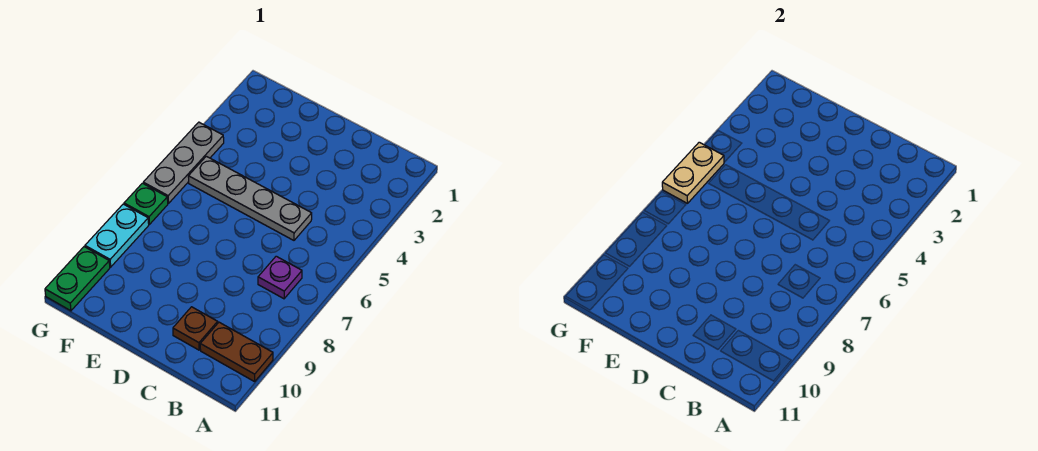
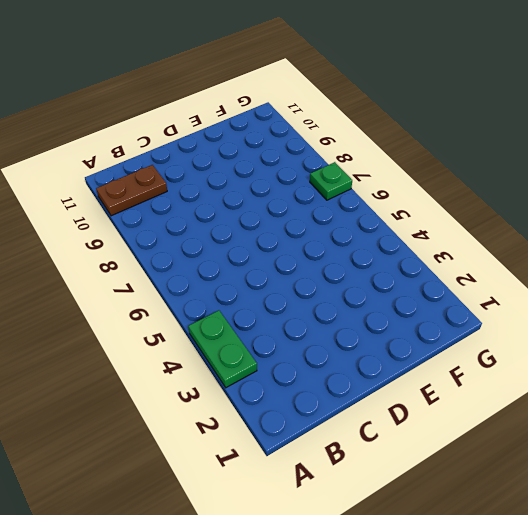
green plate A3:A4 level 1 -> green plate G10:G11 level 1
none -> purple plate B7 level 1
none -> grey plate C5:F5 level 1

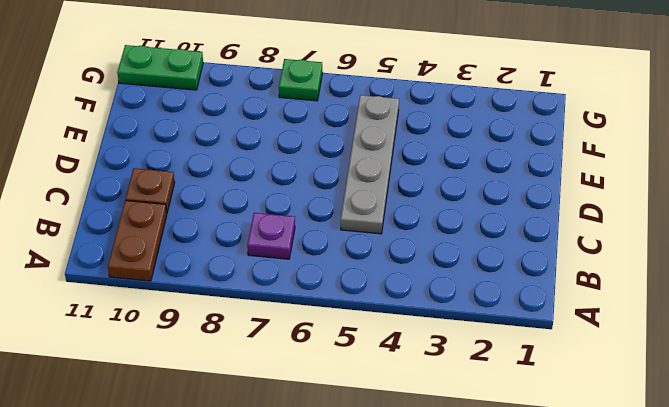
none -> grey plate G4:G6 level 1
none -> cyan plate G8:G9 level 1

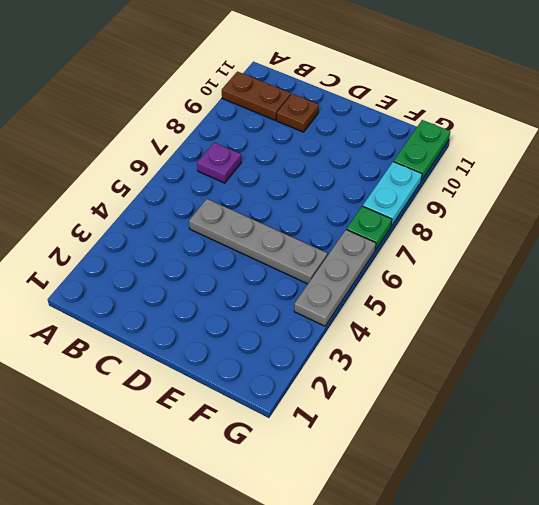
none -> tan plate G5:G6 level 2

